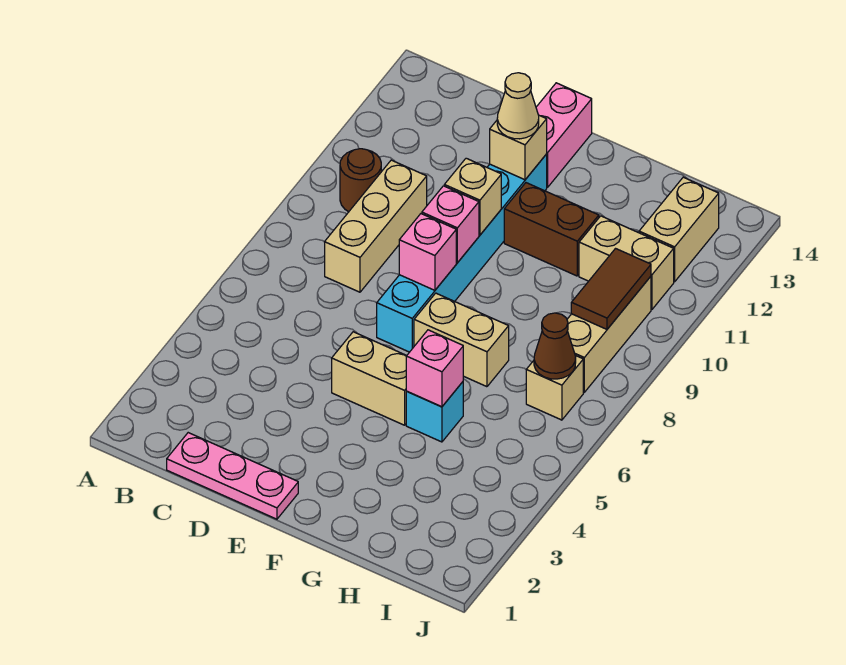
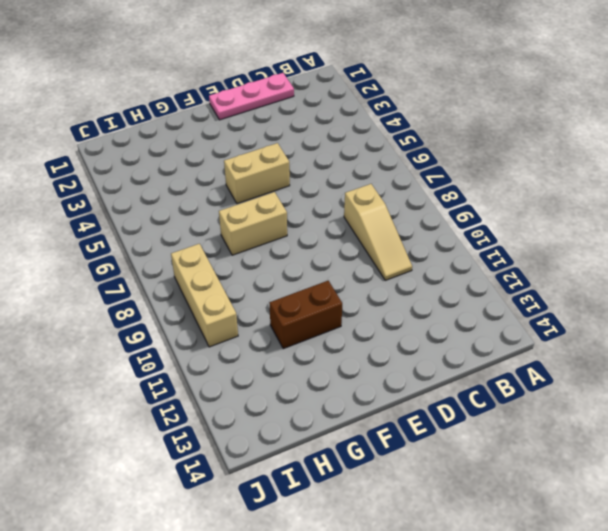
tan slope C8:C10 level 1 top 8 -> tan brick C8:C10 level 1
none -> brown round brick B10 level 1
none -> cyan brick E7:E12 level 1
none -> pink brick E13:E14 level 1

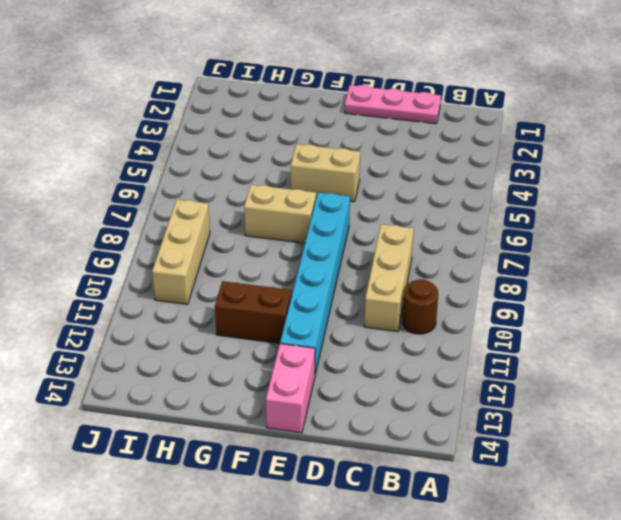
none -> cyan brick G5 level 1
none -> tan brick H11:I11 level 1
none -> tan brick I7 level 1

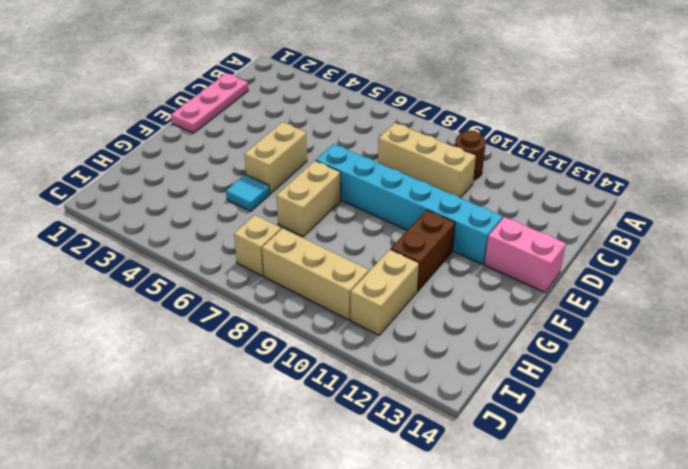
cyan tile G5 level 1 -> cyan brick G5 level 1
none -> tan brick I12:I13 level 1
none -> pink brick E8 level 2
none -> pink brick E9 level 2

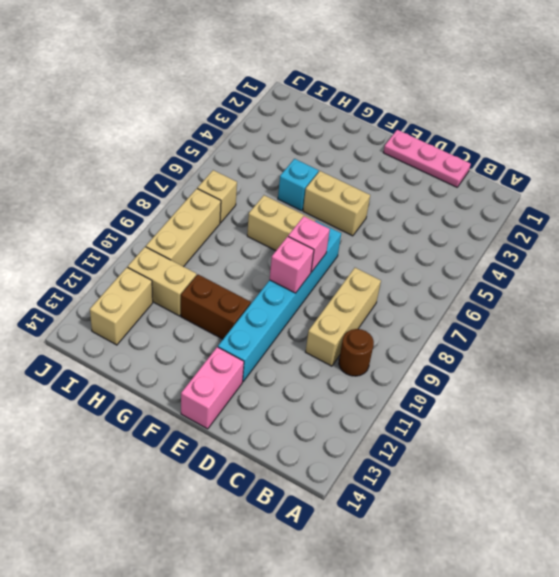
none -> tan brick E10 level 2
none -> tan brick E12 level 2
none -> pink brick G5 level 2

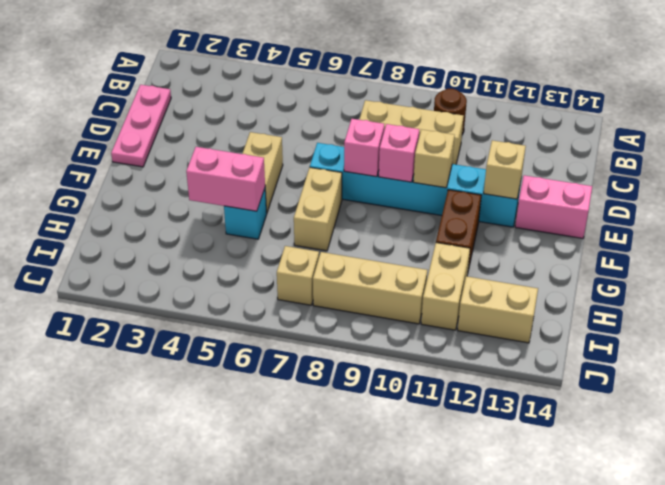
pink brick G4:G5 level 2 -> pink brick G5 level 2
none -> brown cone I7 level 2
none -> brown tile I9:I10 level 2
none -> tan cone E12 level 3

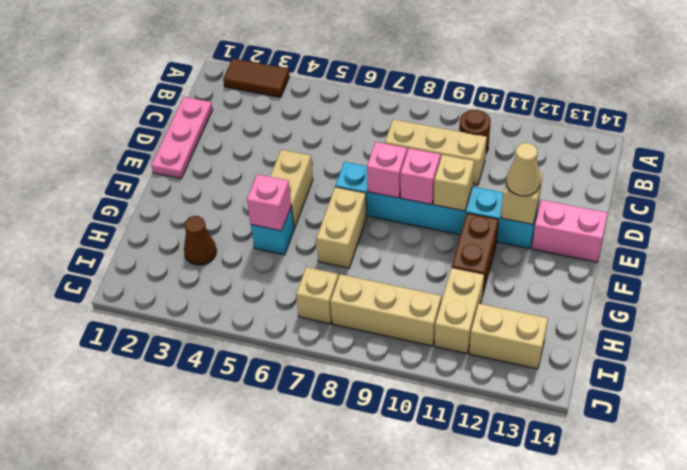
brown tile A2:A3 level 1 -> brown tile I9:I10 level 2
brown cone H3 level 1 -> brown cone I7 level 2

